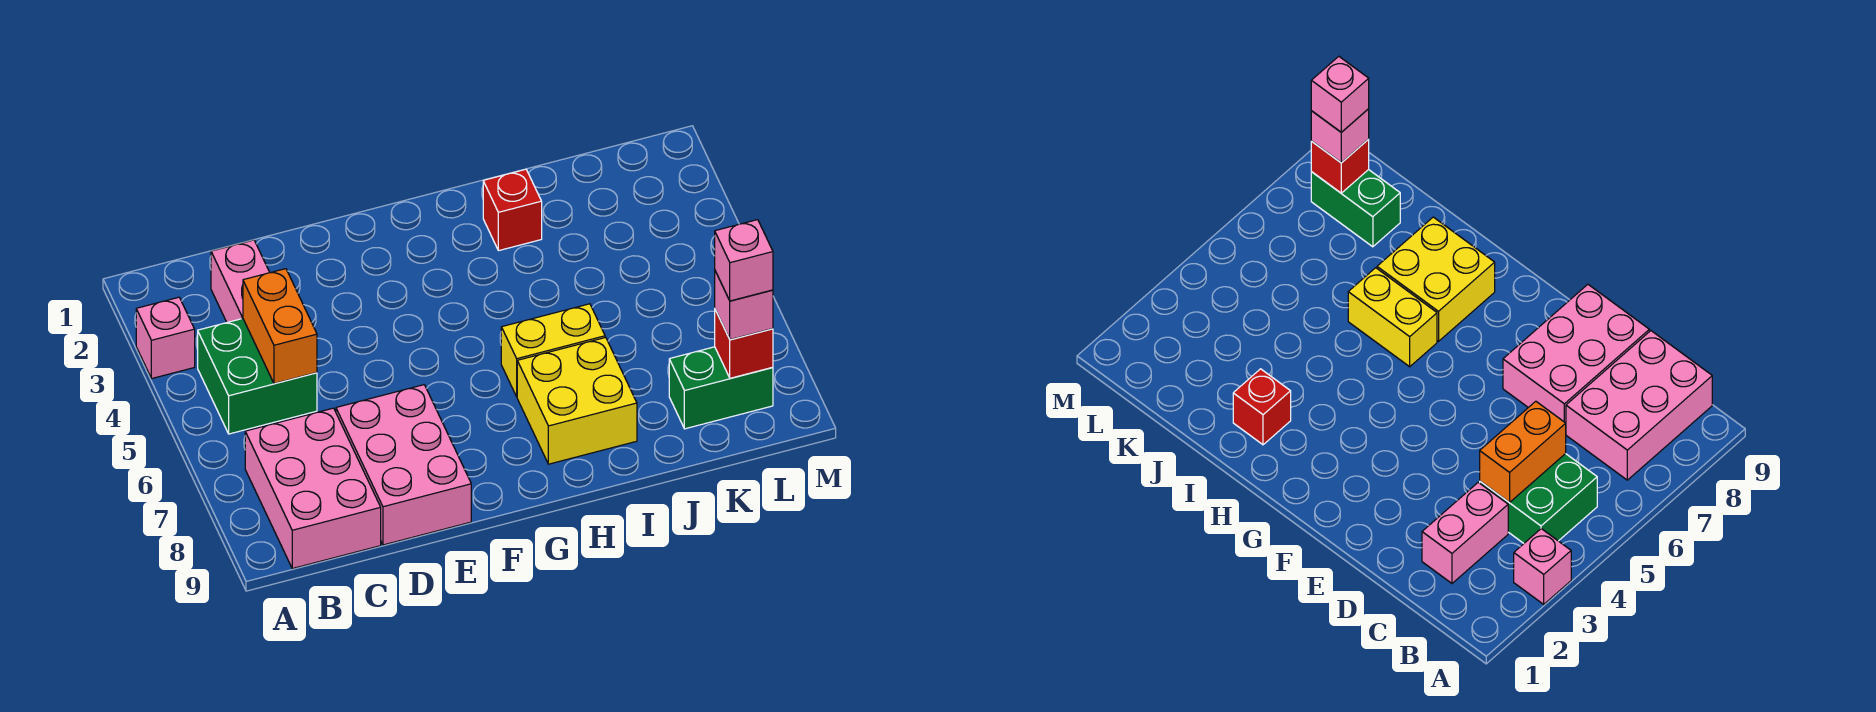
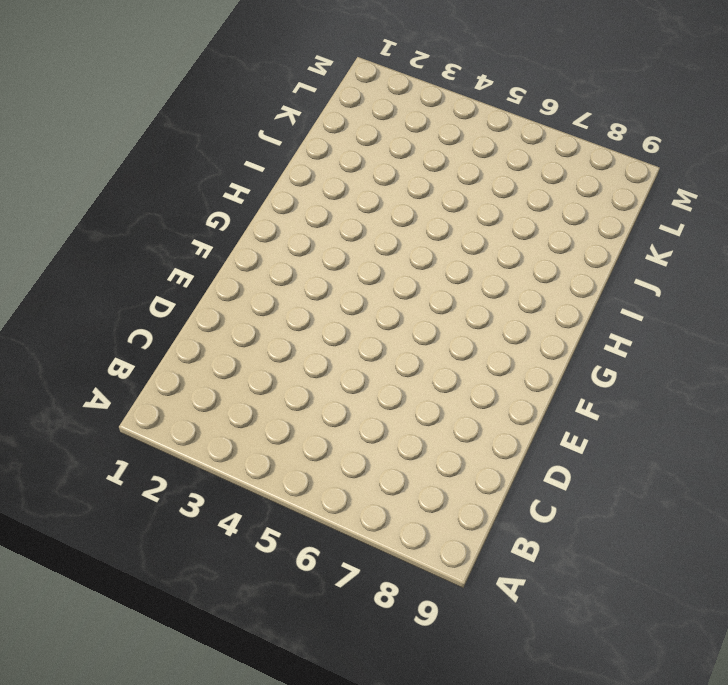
none -> pink brick A3 level 1
none -> green brick B4:C5 level 1
none -> pink brick B7:C9 level 1

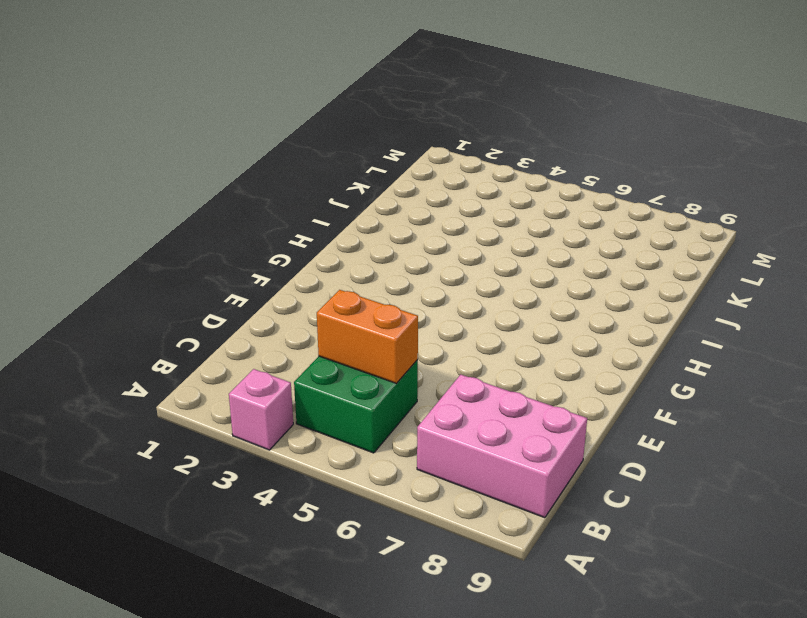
none -> pink brick C2:C3 level 1
none -> pink brick D7:E9 level 1
none -> yellow brick H6:I6 level 1

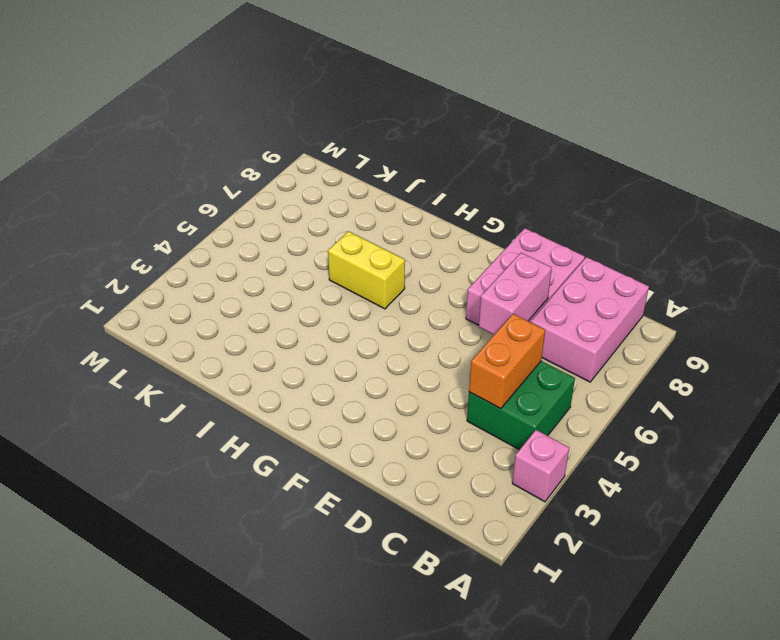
pink brick D6:D7 level 2 -> pink brick C2:C3 level 1
none -> yellow brick H7:I8 level 1
none -> red brick I2 level 1
none -> green brick K8:L8 level 1

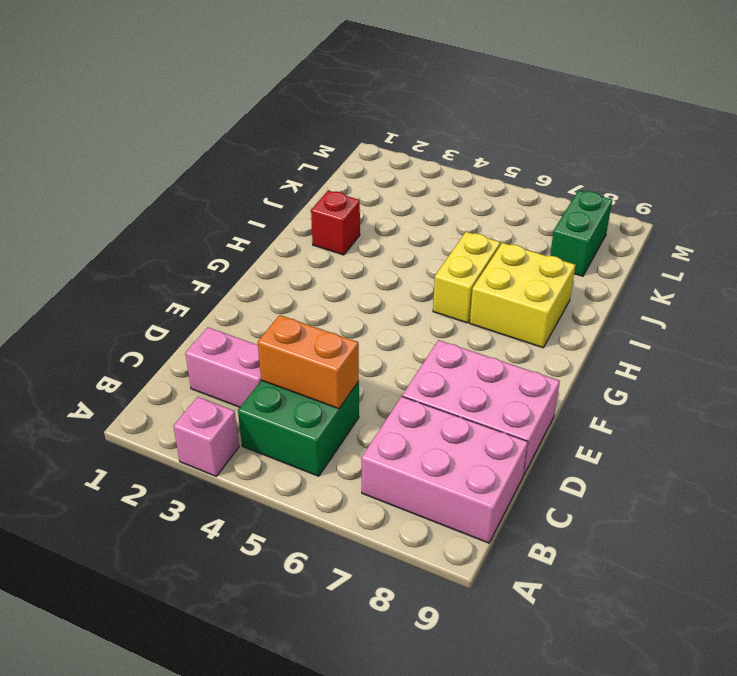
none -> red brick L8 level 2
none -> pink brick L8 level 3
none -> pink brick L8 level 4

